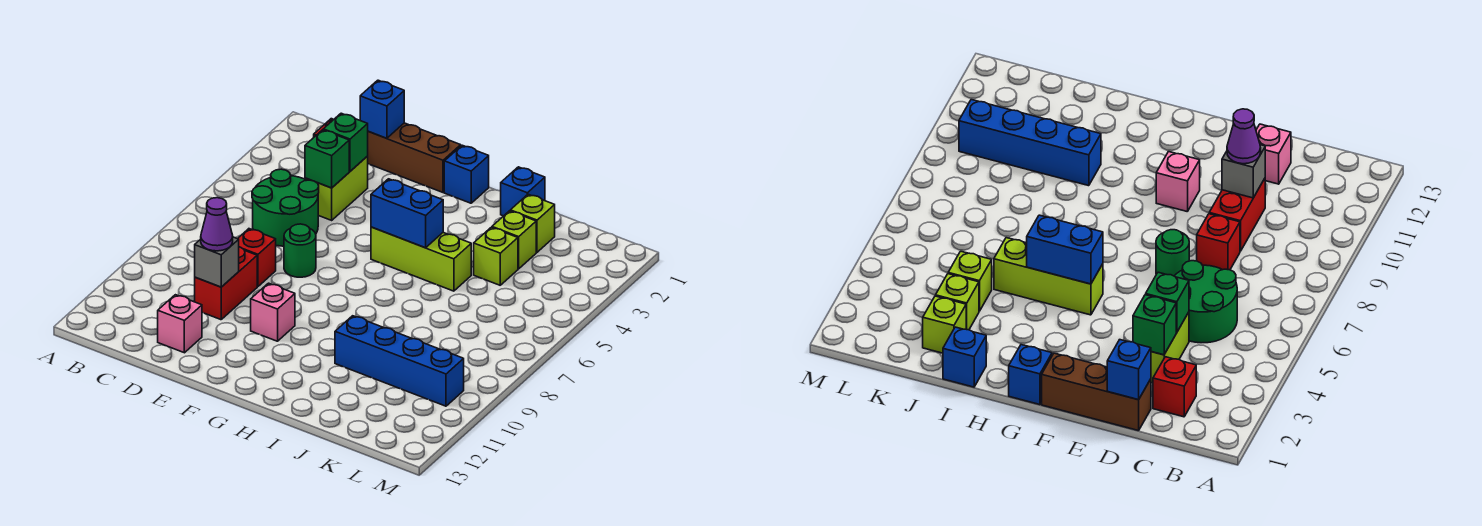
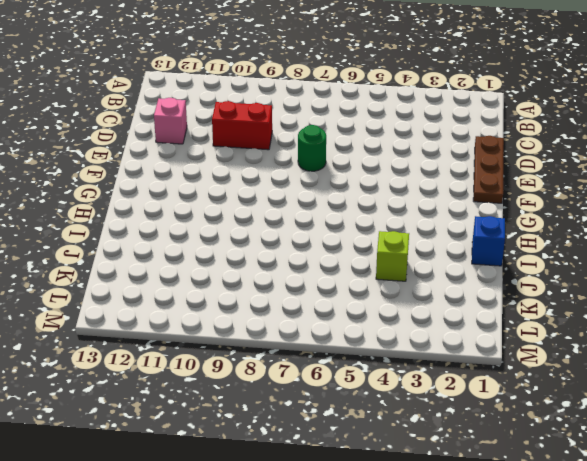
brown plate D1:F1 level 1 -> brown brick D1:F1 level 1
none -> red brick C2 level 1
none -> green round brick C5:D6 level 1
none -> lime brick D3:D4 level 1

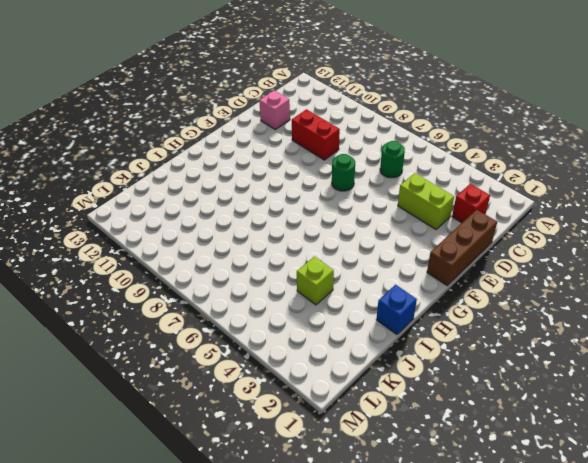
green round brick C6 level 1 -> green round brick C5:D6 level 1
none -> red brick D8 level 1
none -> pink brick F10 level 1
none -> blue brick G1 level 1

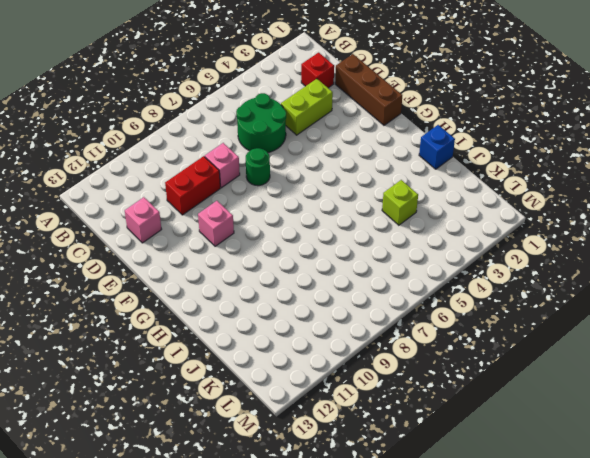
pink brick D8 level 1 -> red brick D8 level 1
none -> blue brick G1 level 1
none -> lime brick G5:I5 level 1
none -> blue brick I10:L10 level 1

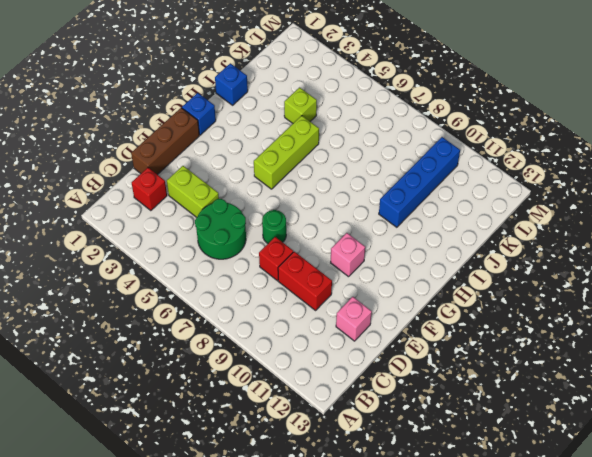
none -> lime brick J2 level 1
none -> lime brick J3 level 1
none -> blue brick D1 level 2

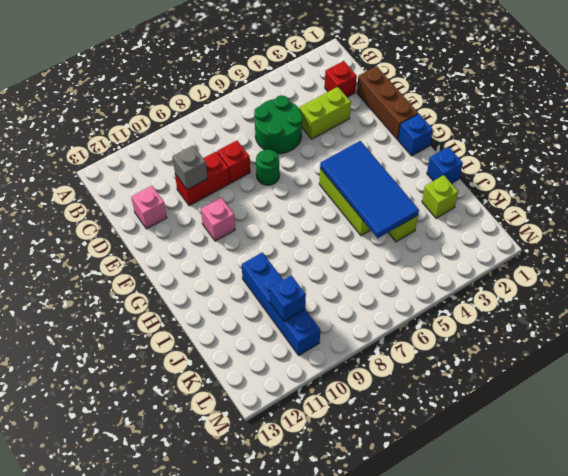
blue tile G4:J5 level 2 -> blue brick G5:H5 level 2
blue brick K10 level 2 -> blue brick D1 level 2
none -> lime brick J3 level 1
none -> green brick D3 level 2
none -> green brick D4 level 2

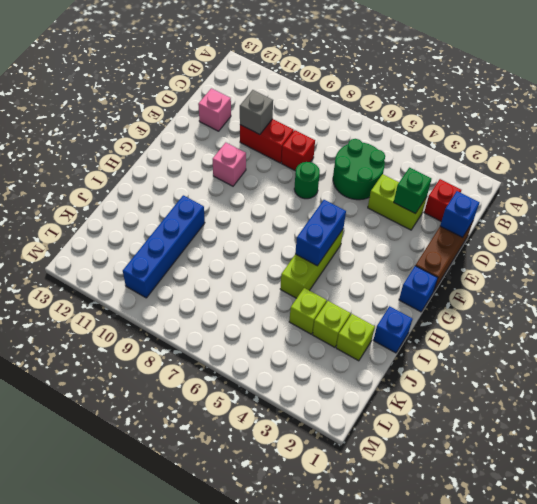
none -> green brick D4 level 2
none -> purple cone D10 level 3

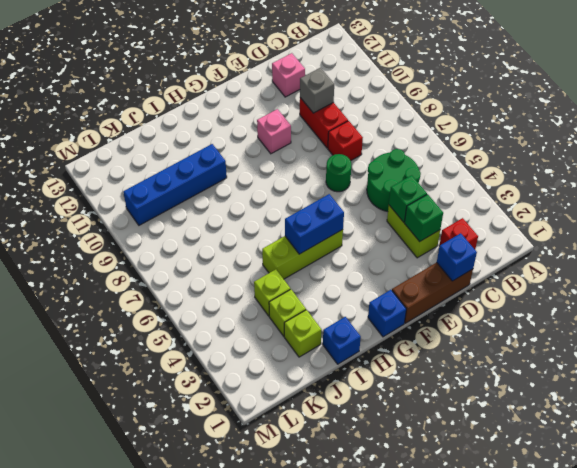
none -> purple cone D10 level 3

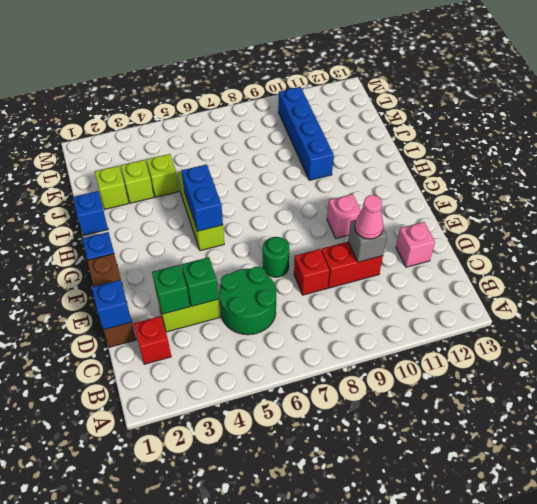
pink cone D10 level 3 -> purple cone D10 level 3

